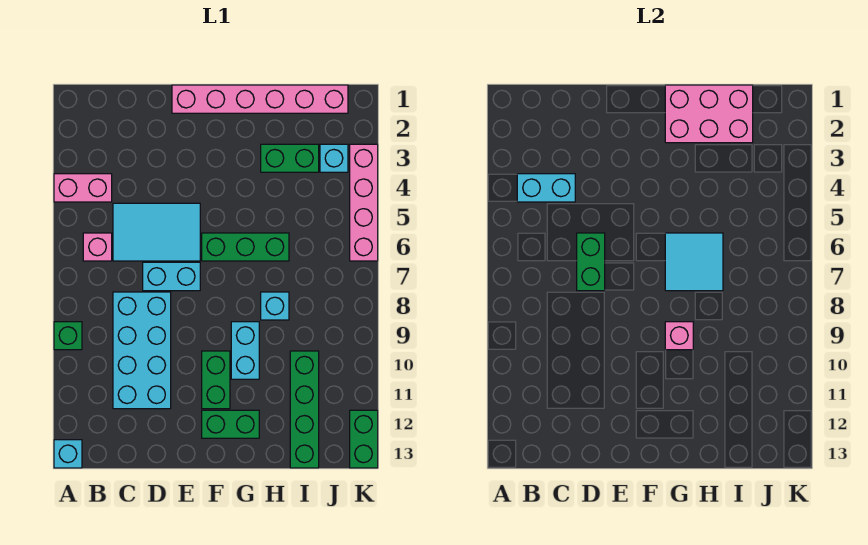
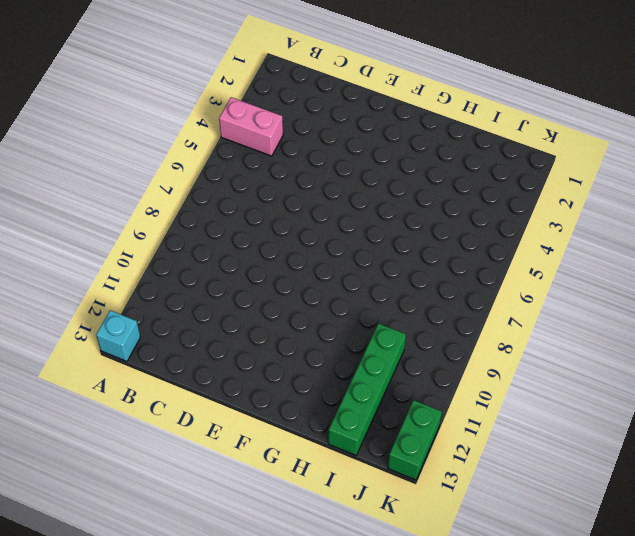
none -> green brick A9 level 1
none -> pink brick B6 level 1
none -> cyan tile C5:E6 level 1

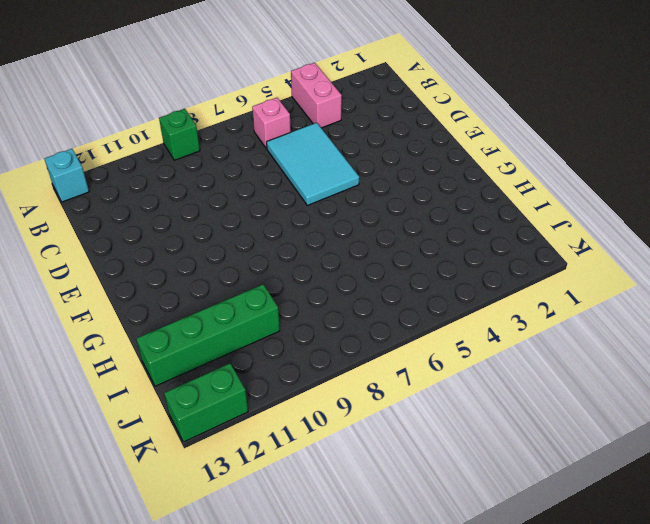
none -> cyan brick C8:D11 level 1
none -> cyan brick D7:E7 level 1
none -> pink brick E1:J1 level 1

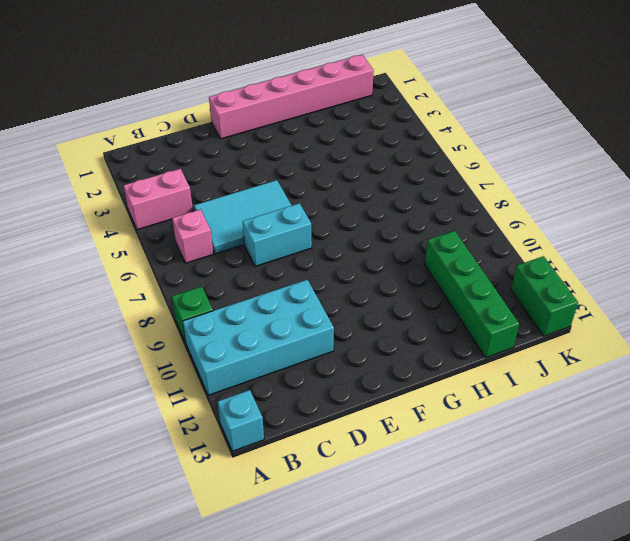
cyan brick A10:D11 level 1 -> cyan brick C8:D11 level 1
none -> green brick F6:H6 level 1
none -> green brick F10:F11 level 1
none -> green brick F12:G12 level 1

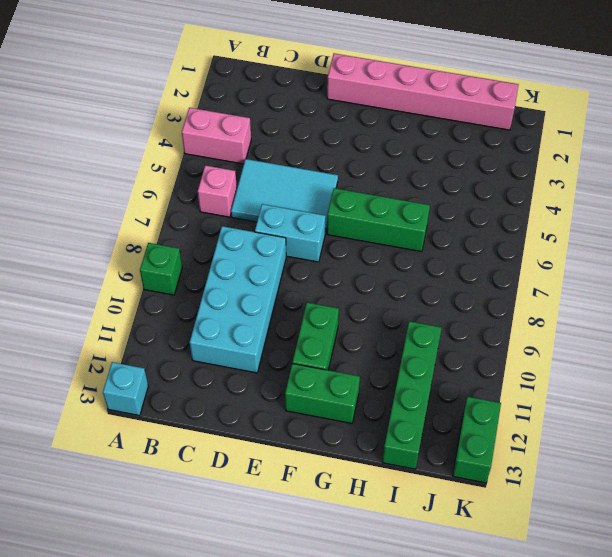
none -> cyan brick G9:G10 level 1
none -> green brick H3:I3 level 1
none -> cyan brick H8 level 1

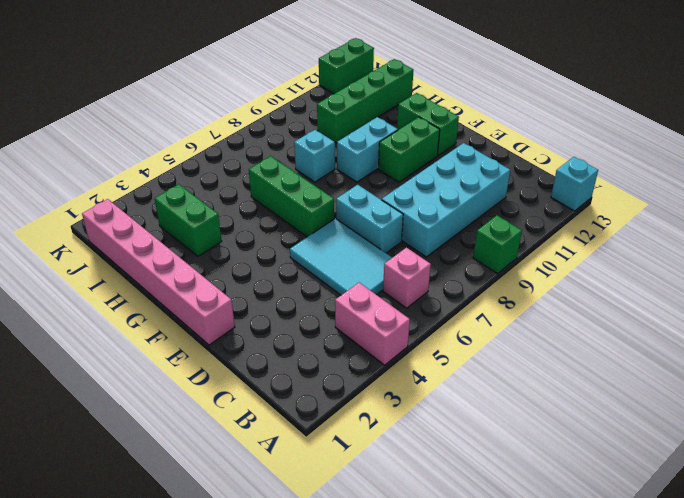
none -> cyan brick J3 level 1
none -> pink brick K3:K6 level 1
none -> cyan brick B4:C4 level 2

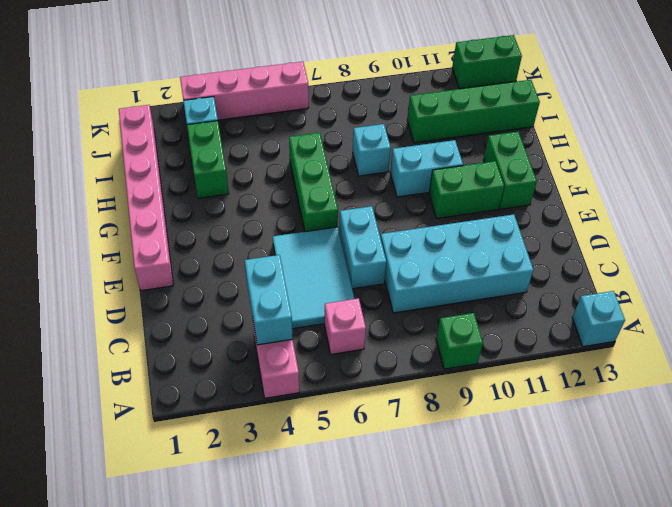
none -> green brick D6:D7 level 2
none -> pink brick G1:I2 level 2
none -> cyan tile G6:H7 level 2

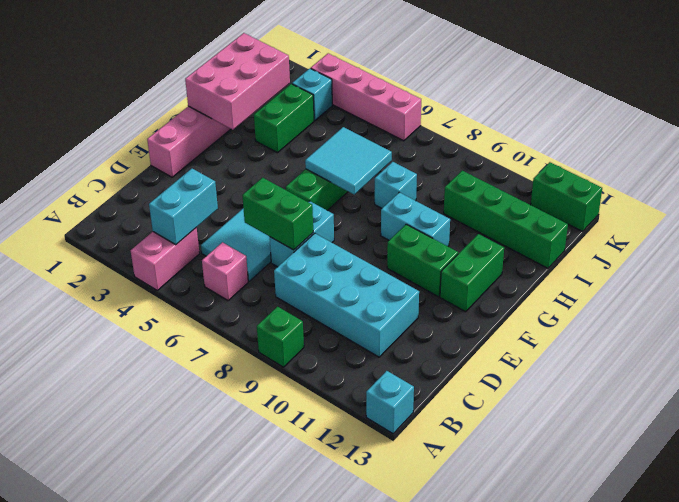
none -> pink brick G9 level 2

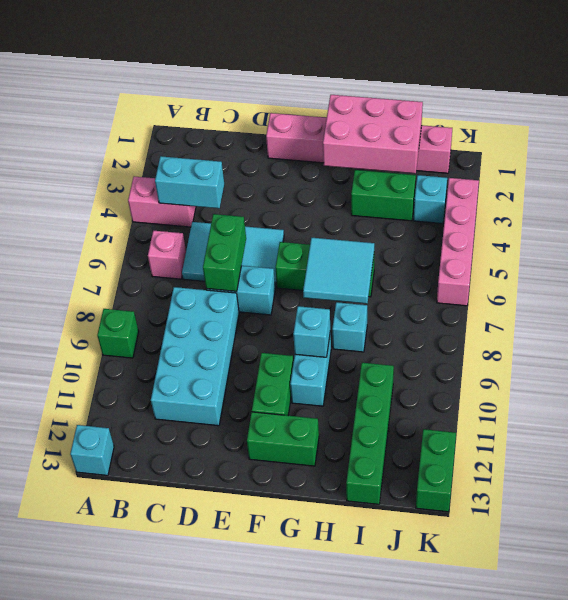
cyan brick G9 level 2 -> pink brick G9 level 2

